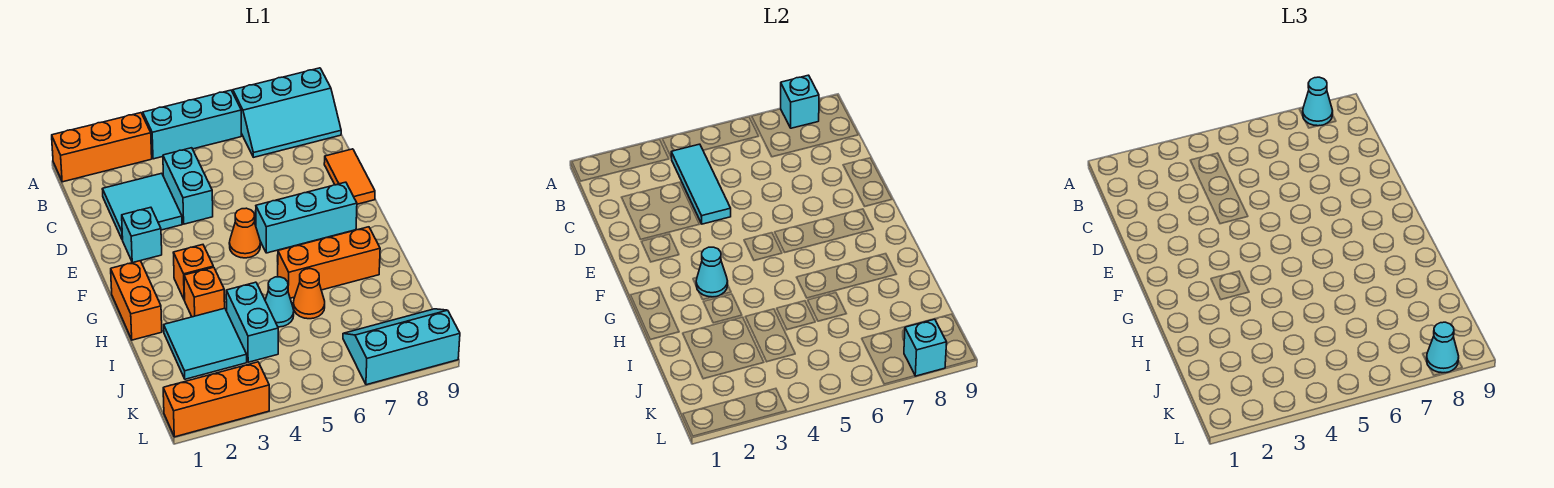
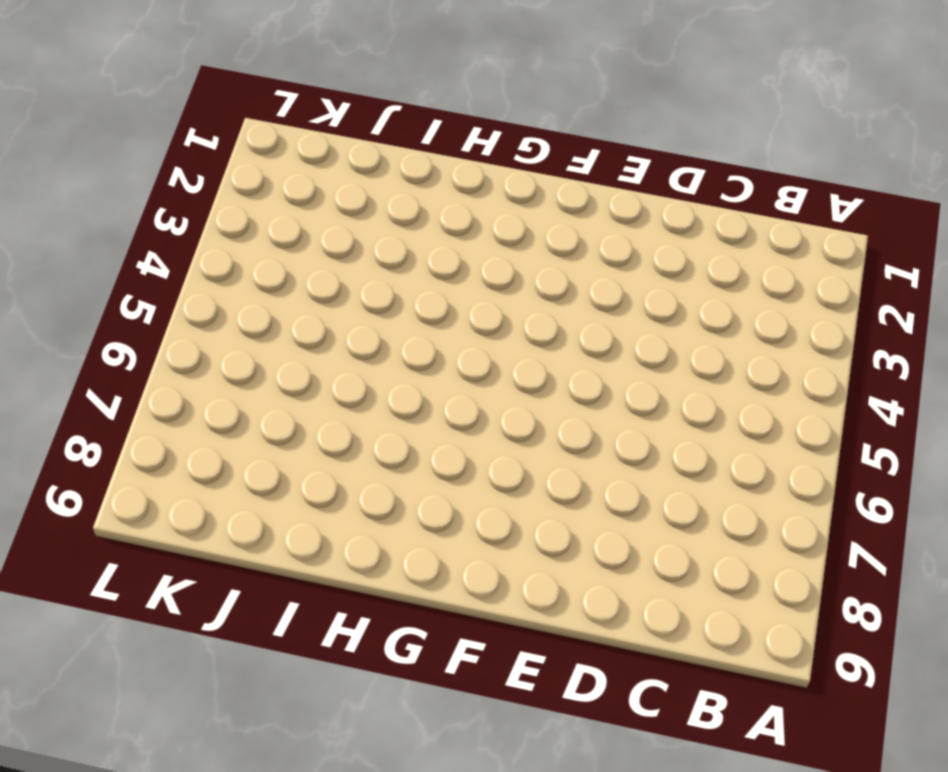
none -> orange brick A1:A3 level 1
none -> cyan brick A4:A6 level 1
none -> cyan slope A7:B9 level 1 top A

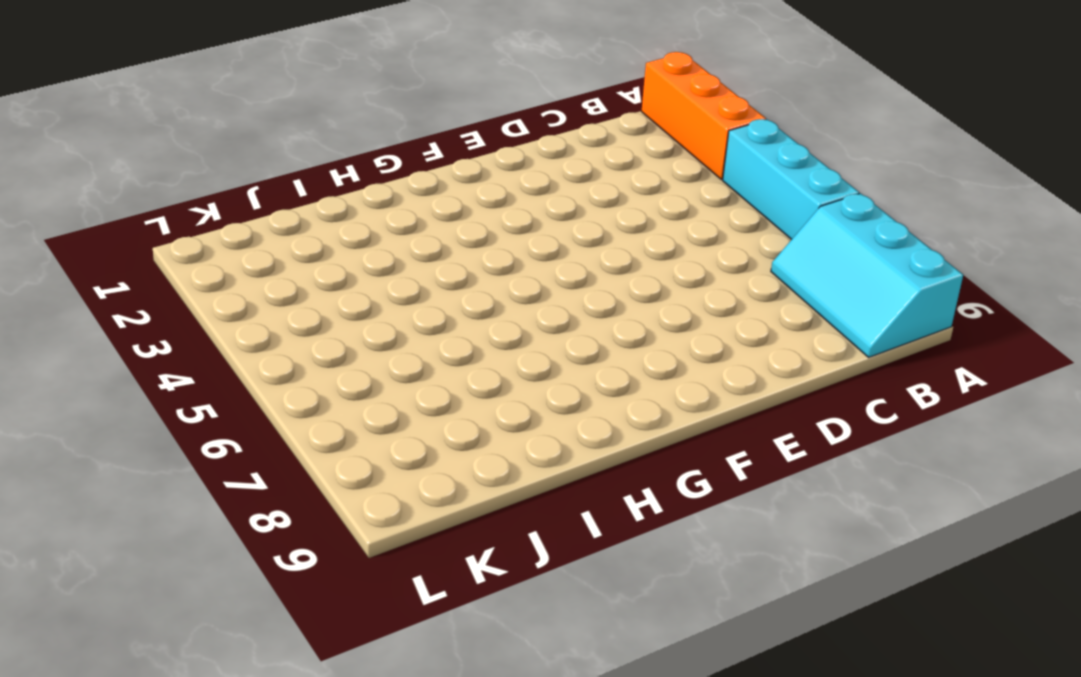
none -> cyan tile C2:D3 level 1
none -> cyan brick C4:D4 level 1
none -> orange tile D9:E9 level 1

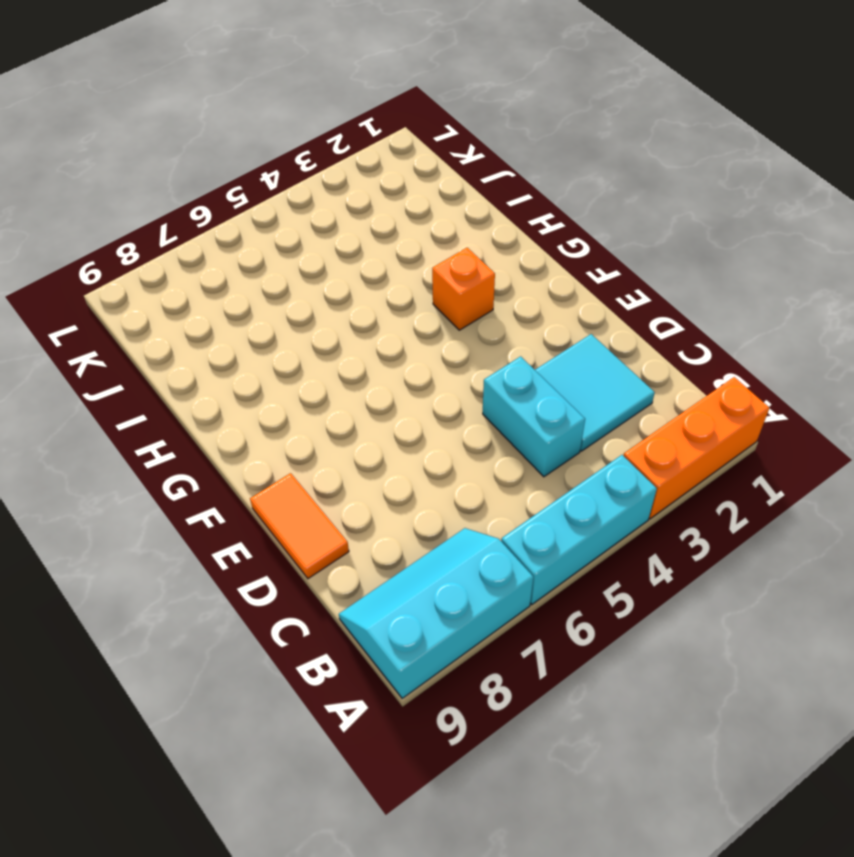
none -> cyan brick E2 level 1
none -> orange cone F5 level 1
none -> cyan brick F6:F8 level 1

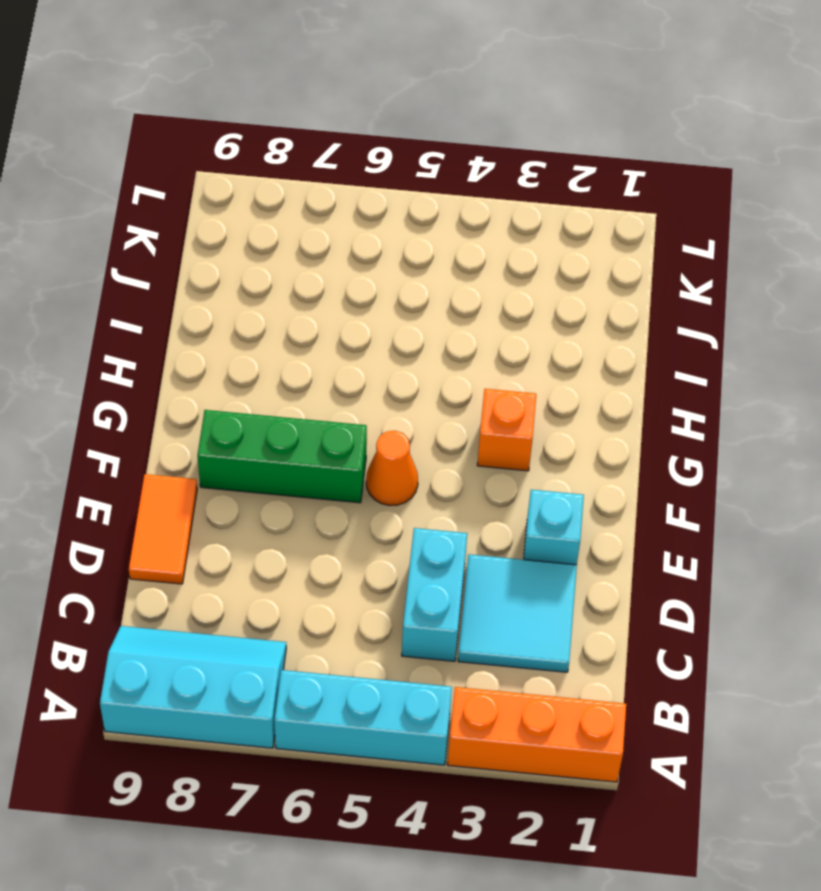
green brick F6:F8 level 1 -> cyan brick F6:F8 level 1
none -> orange brick G1:H1 level 1
none -> orange brick H3 level 1
none -> orange brick H6:H8 level 1

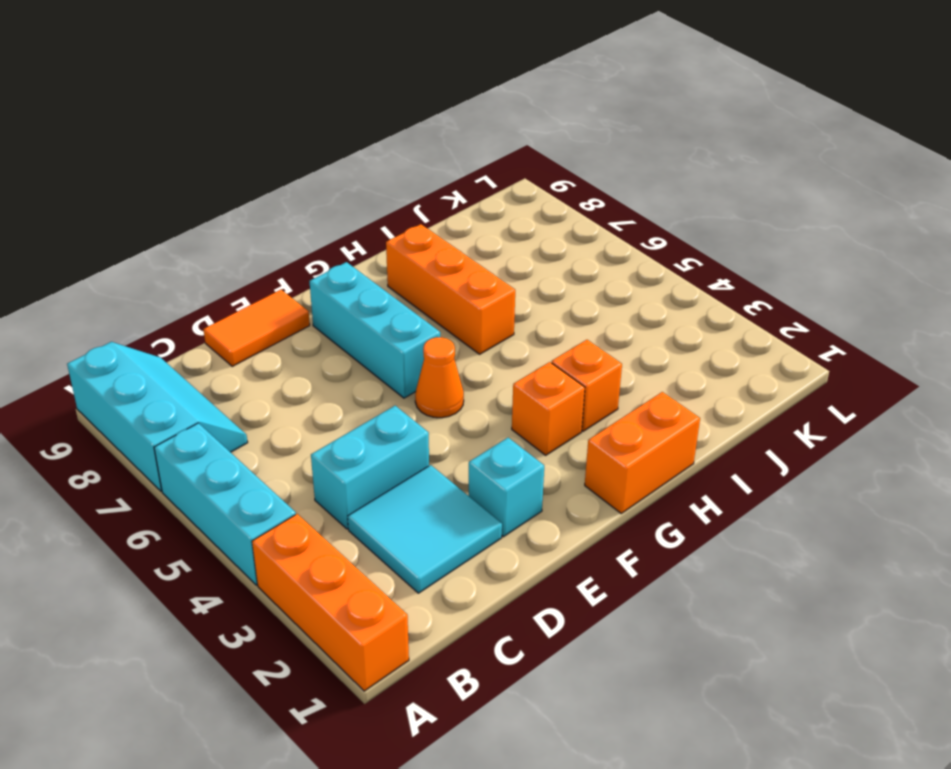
none -> cyan tile I2:J3 level 1
none -> cyan brick I4:J4 level 1
none -> cyan cone I5 level 1

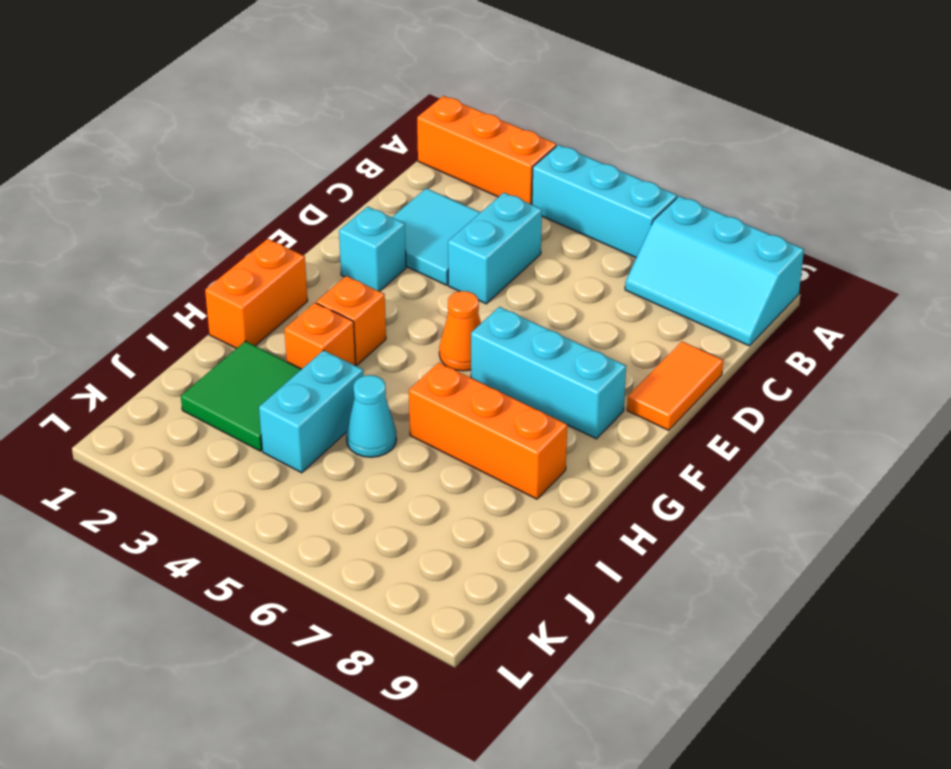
green tile I2:J3 level 1 -> cyan tile I2:J3 level 1
none -> orange cone I6 level 1
none -> cyan slope K7:L9 level 1 top L
none -> orange brick L1:L3 level 1

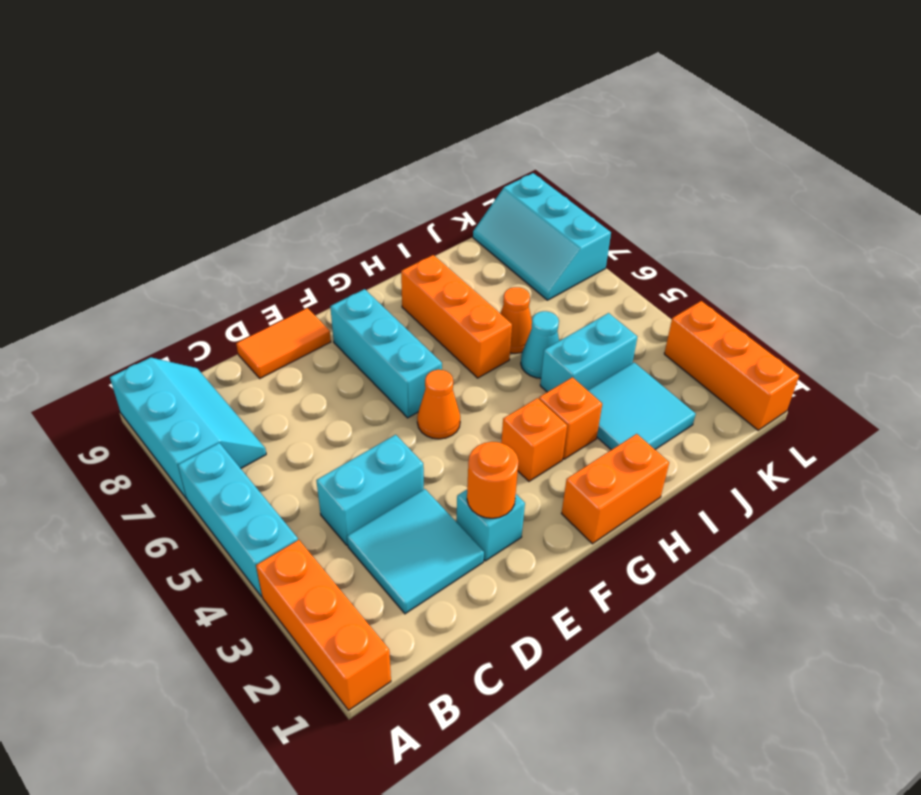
orange round brick E2 level 2 -> none
none -> cyan brick A8 level 2
none -> cyan tile B4:D4 level 2
none -> cyan cone G3 level 2

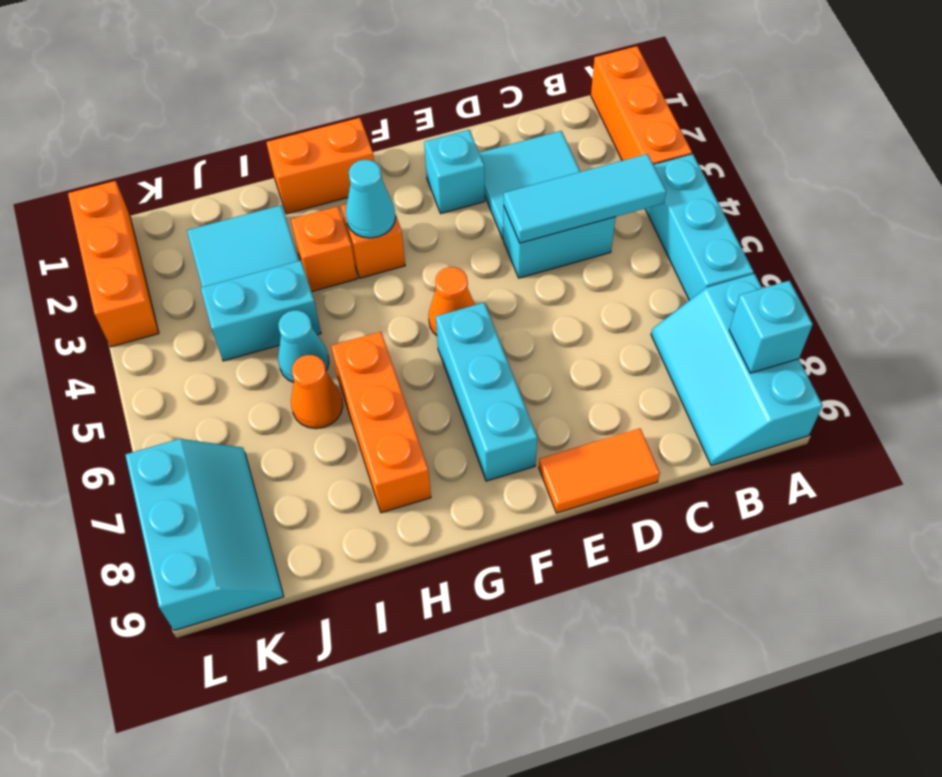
none -> cyan brick L8 level 2
none -> cyan cone A8 level 3
none -> cyan cone L8 level 3

